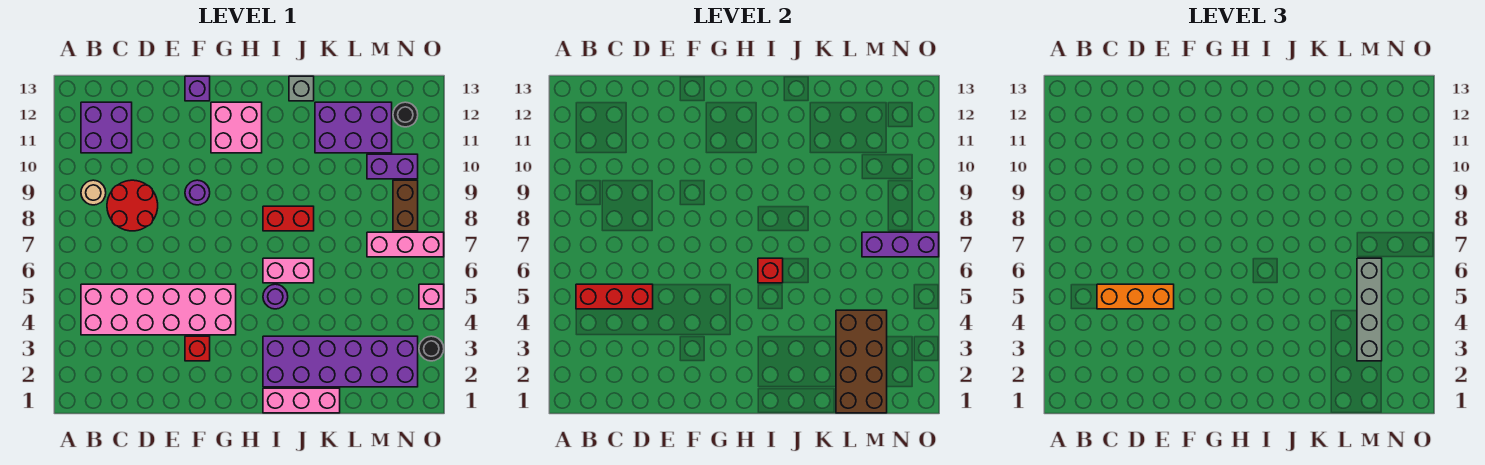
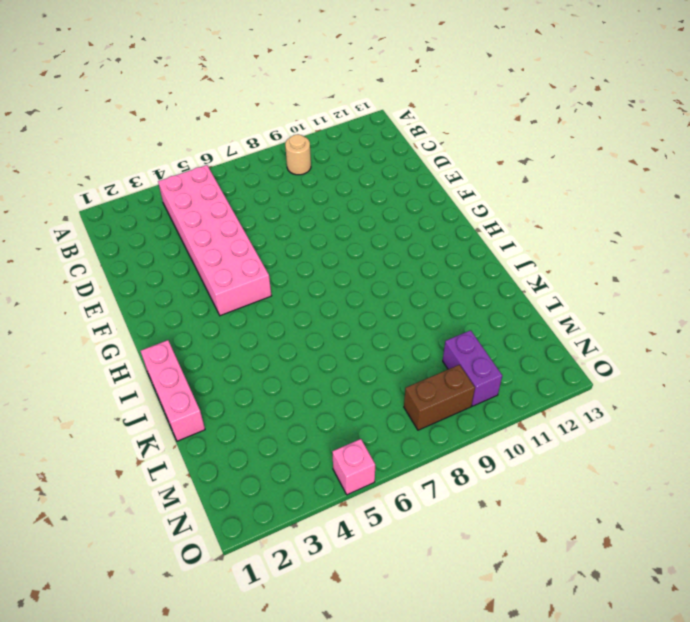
none -> purple brick B11:C12 level 1
none -> red round brick C8:D9 level 1
none -> red brick F3 level 1

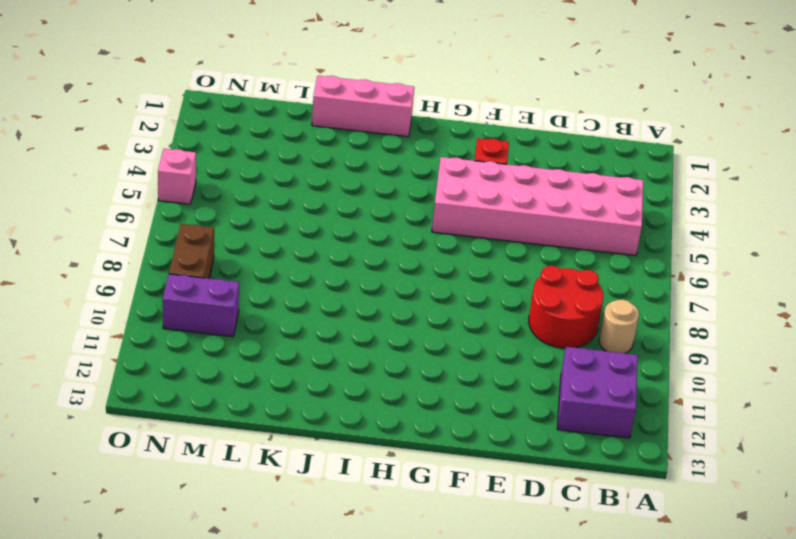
none -> purple round brick F9 level 1
none -> purple brick F13 level 1
none -> pink brick G11:H12 level 1

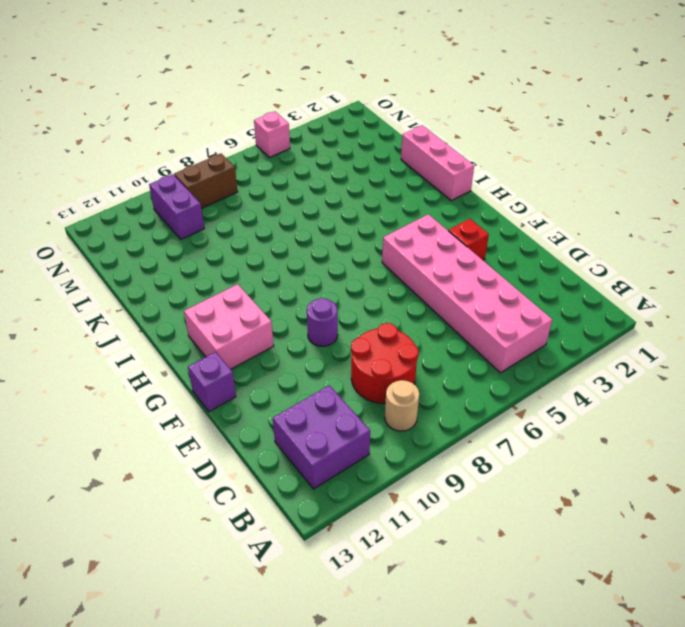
none -> purple brick I2:N3 level 1
none -> purple round brick I5 level 1
none -> pink brick I6:J6 level 1

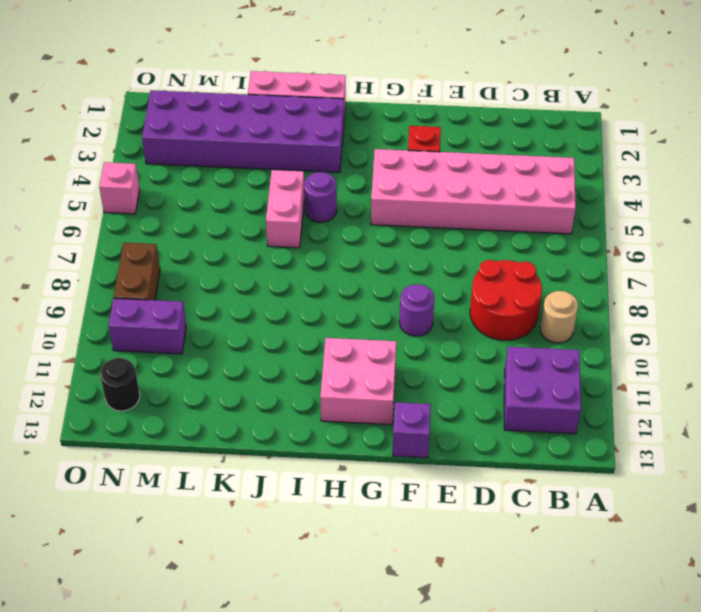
pink brick J5:J6 level 1 -> pink brick I6:J6 level 1
none -> red brick I8:J8 level 1
none -> grey brick J13 level 1
none -> purple brick K11:M12 level 1

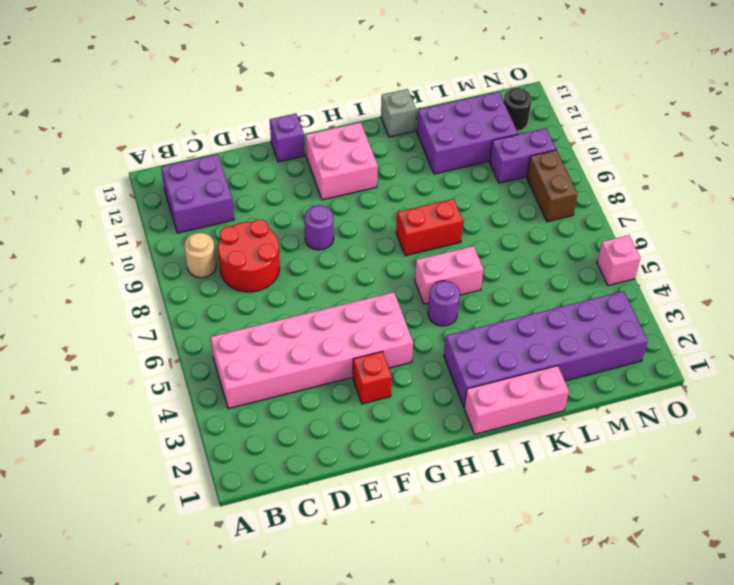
none -> pink brick M7:O7 level 1
none -> black round brick O3 level 1
none -> red brick B5:D5 level 2

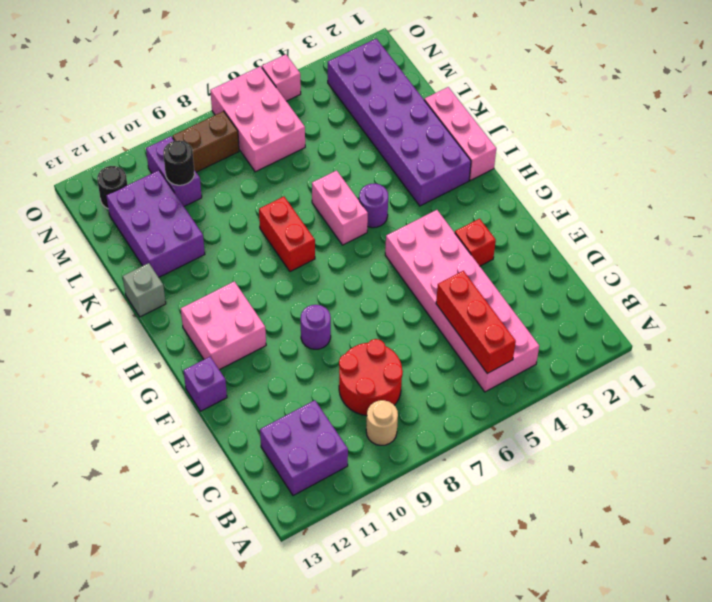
pink brick M6:O7 level 1 -> pink brick M7:O7 level 1
black round brick M10 level 2 -> black round brick O3 level 1
none -> red brick I6 level 2
none -> brown brick L1:M4 level 2
none -> purple brick M7:O7 level 2

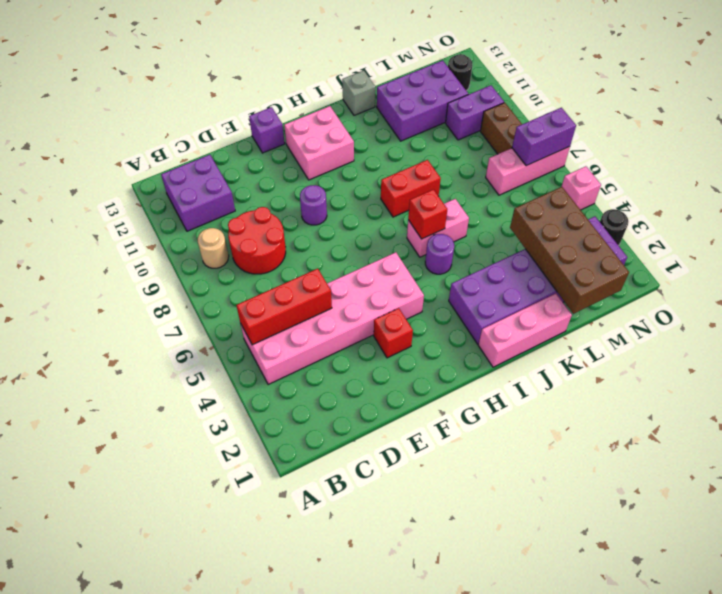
purple brick N7:O7 level 2 -> purple brick M7:O7 level 2
none -> orange brick C5:E5 level 3
none -> grey brick M3:M6 level 3

